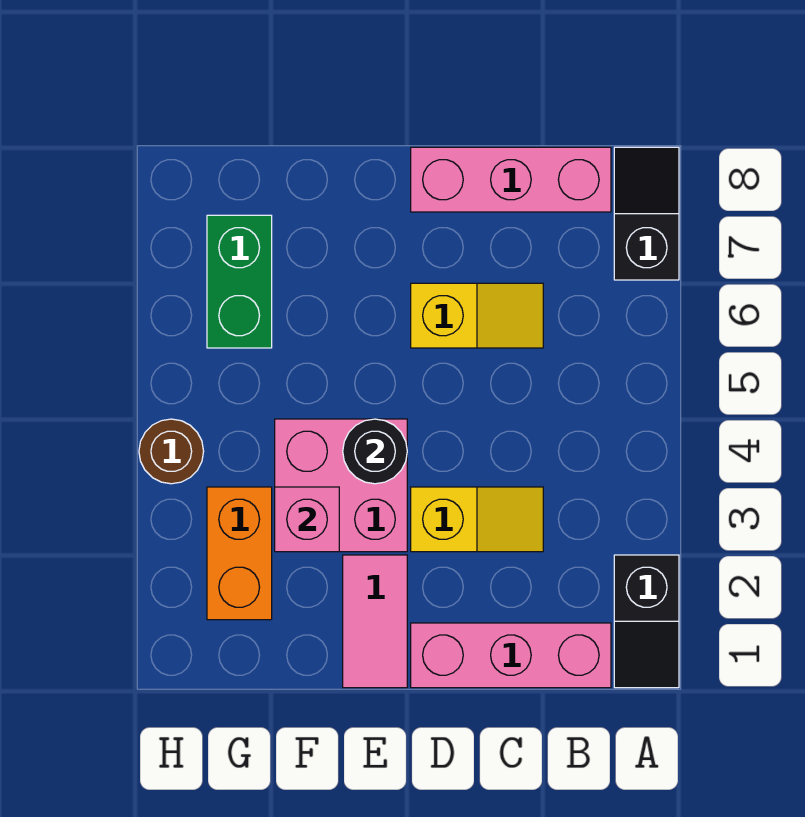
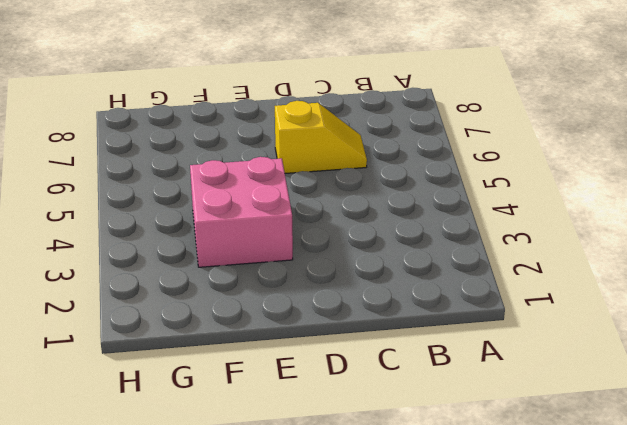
none -> black slope A1:A2 level 1 top 2
none -> black slope A7:A8 level 1 top 7
none -> pink brick B1:D1 level 1

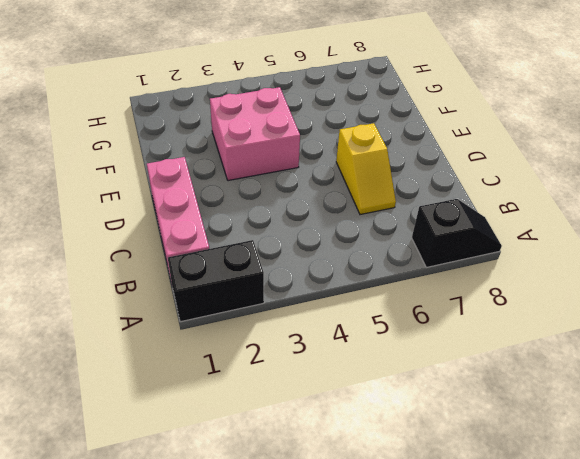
black brick A1:A2 level 1 -> black slope A1:A2 level 1 top 2
none -> pink brick B8:D8 level 1
none -> yellow slope C3:D3 level 1 top D
none -> pink tile E1:E2 level 1

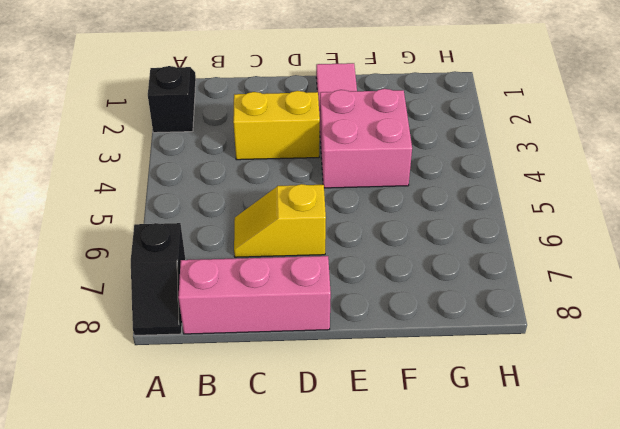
yellow brick C3:D3 level 1 -> yellow slope C3:D3 level 1 top D
none -> pink brick B1:D1 level 1
none -> orange brick G2:G3 level 1
none -> green brick G6:G7 level 1

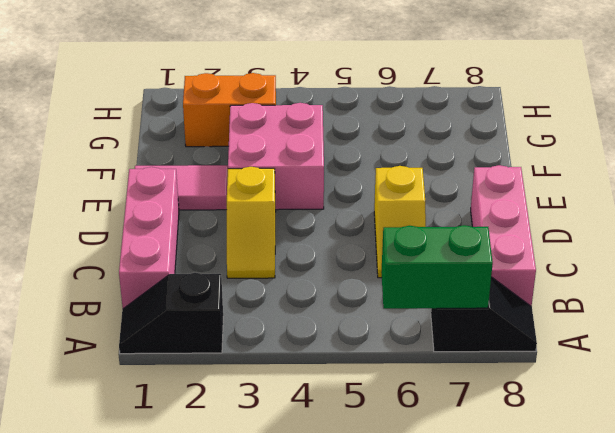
green brick A6:A7 level 2 -> green brick G6:G7 level 1
none -> brown round brick H4 level 1
none -> black round brick E4 level 2
none -> pink brick F3 level 2

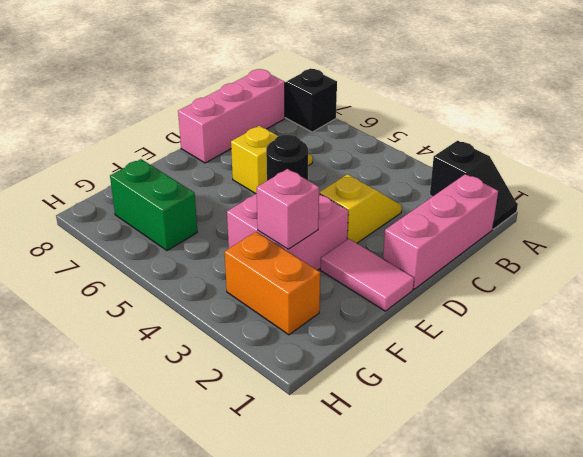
none -> brown round brick H4 level 1

